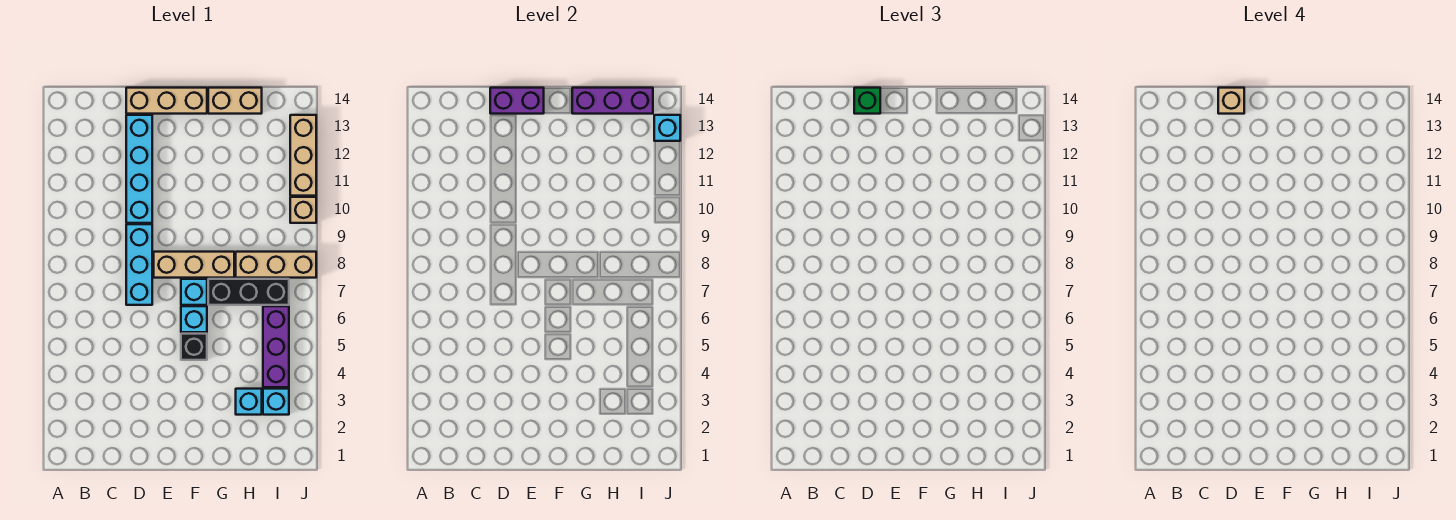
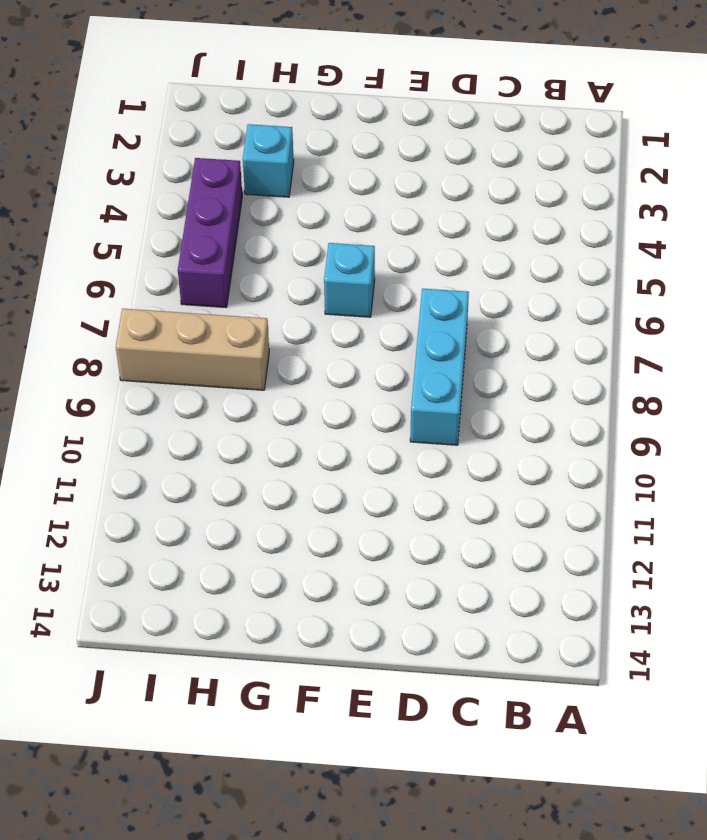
none -> cyan brick D10:D13 level 1
none -> tan brick D14:F14 level 1
none -> tan brick E8:G8 level 1

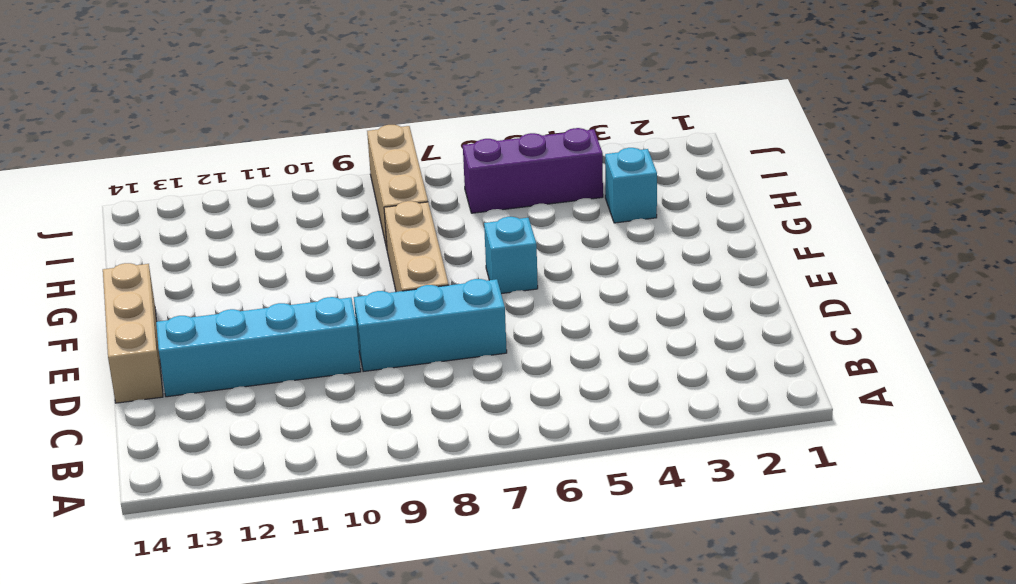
none -> black brick F5 level 1
none -> cyan brick F7 level 1
none -> black brick G7:I7 level 1

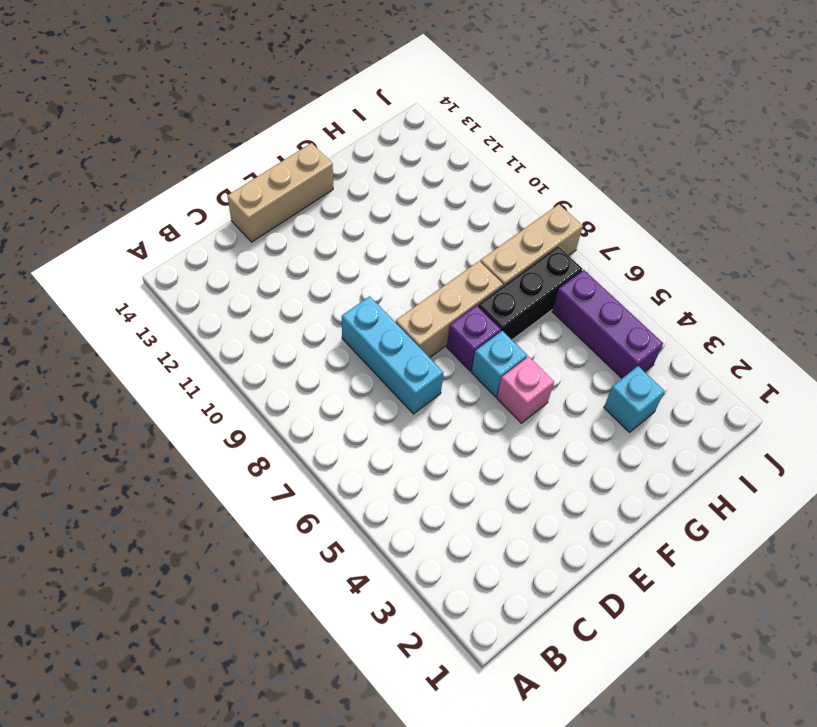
pink brick F5 level 1 -> black brick F5 level 1
purple brick F7 level 1 -> cyan brick F7 level 1
none -> cyan brick D10:D13 level 1
none -> tan brick G14:H14 level 1
none -> cyan brick I3 level 1

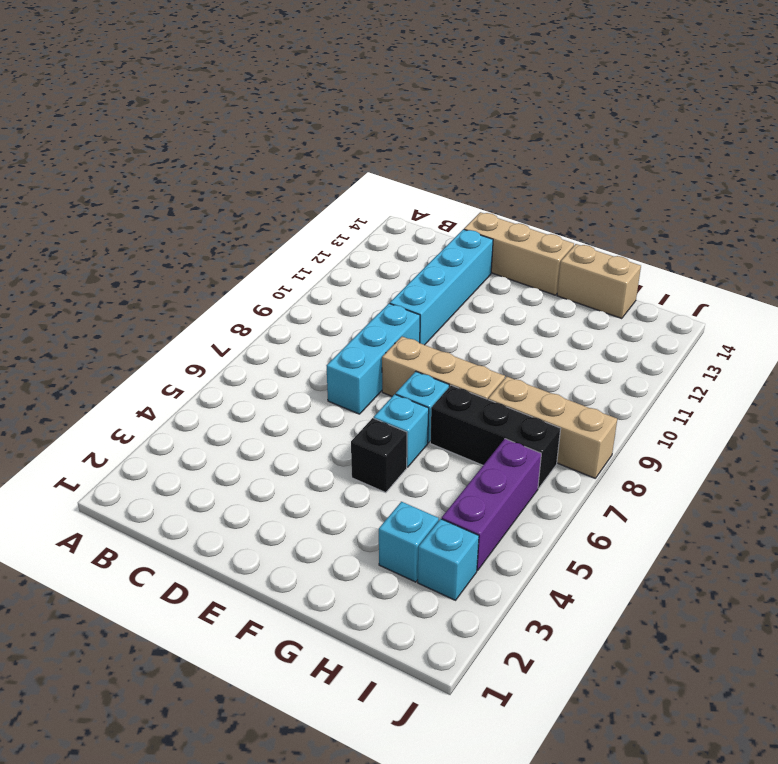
none -> tan brick J10 level 1
none -> tan brick J11:J13 level 1
none -> purple brick D14:E14 level 2

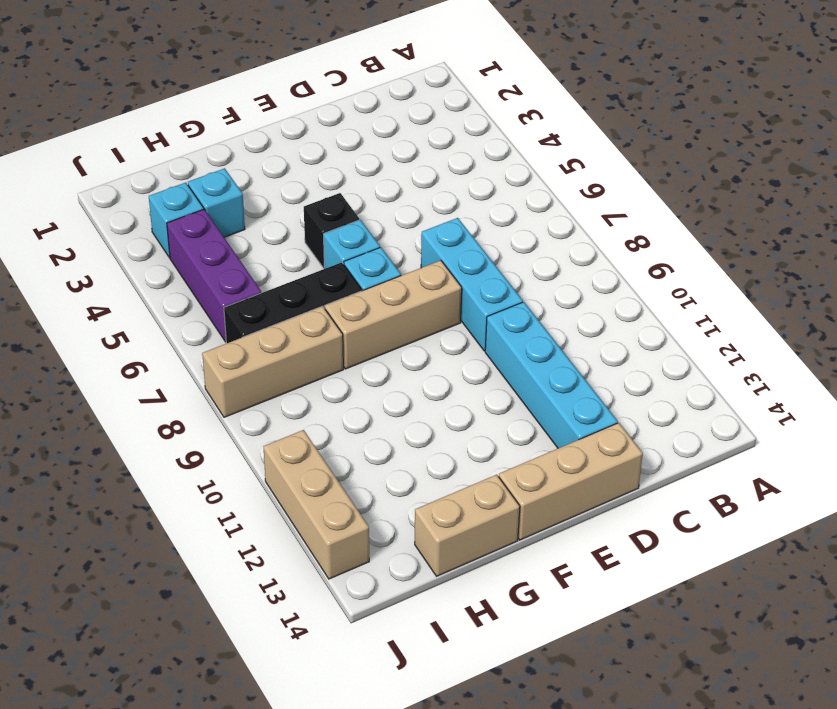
none -> tan brick J10 level 1
none -> purple brick D14:E14 level 2
none -> purple brick G14:I14 level 2

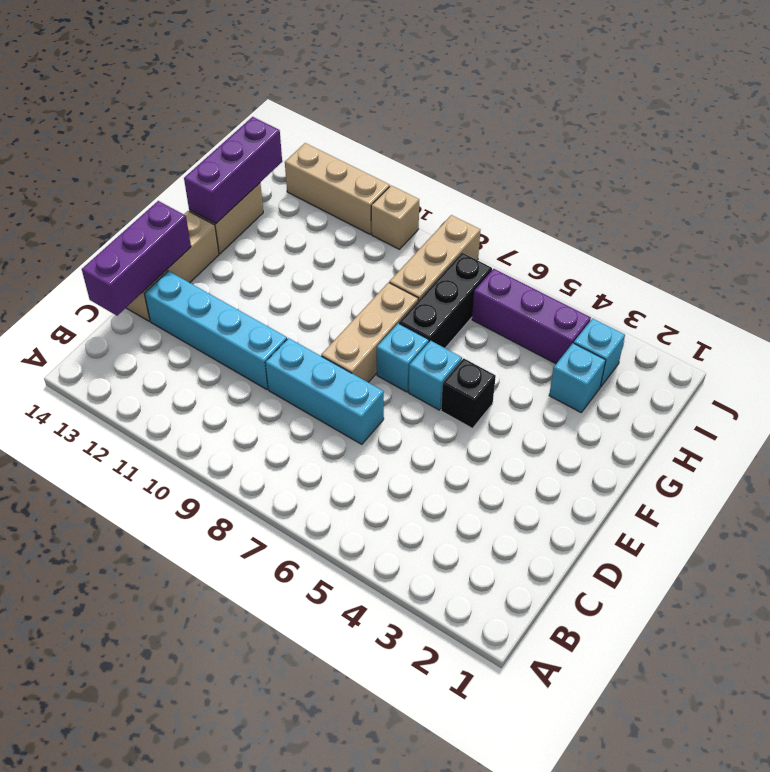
purple brick C14:E14 level 2 -> purple brick D14:E14 level 2
none -> cyan brick J13 level 2
none -> green brick D14 level 3
none -> tan brick D14 level 4

